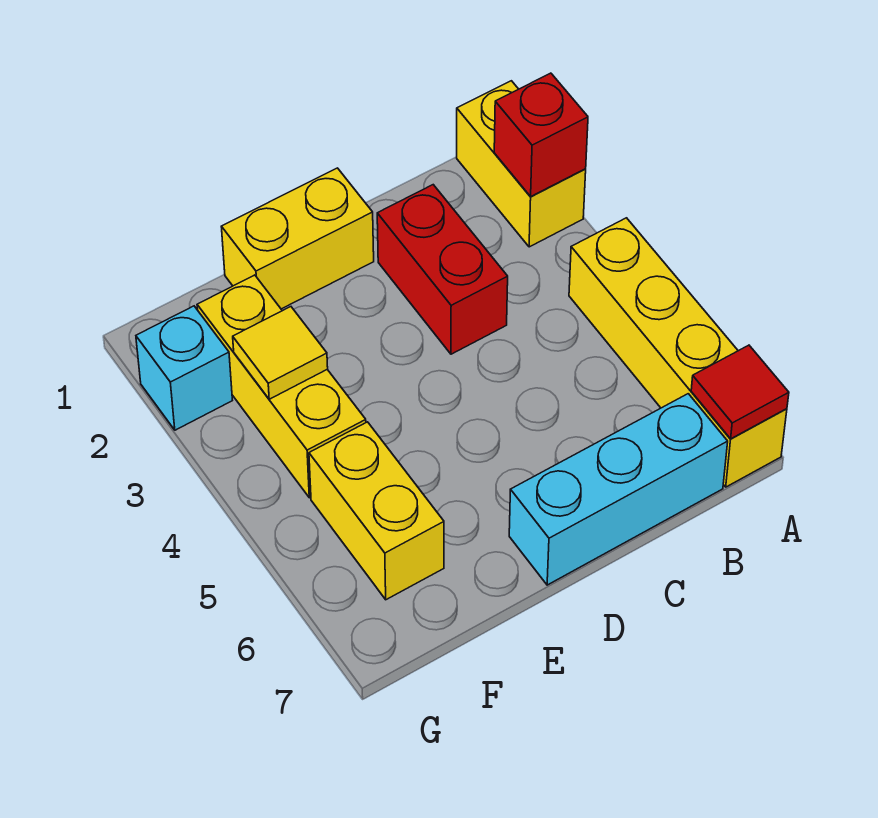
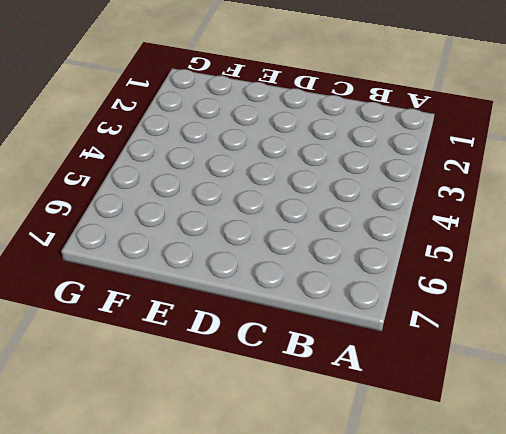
none -> yellow brick A1:A2 level 1
none -> yellow brick A4:A7 level 1

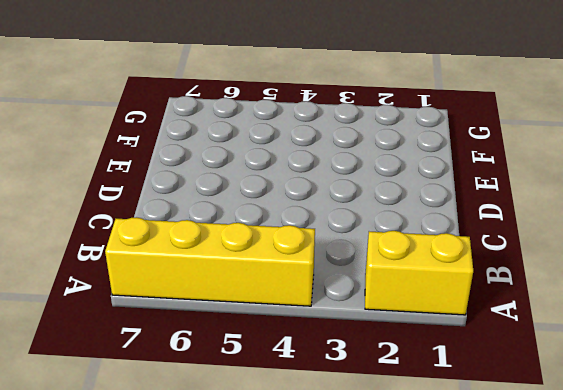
none -> cyan brick B7:D7 level 1
none -> red brick C2:C3 level 1

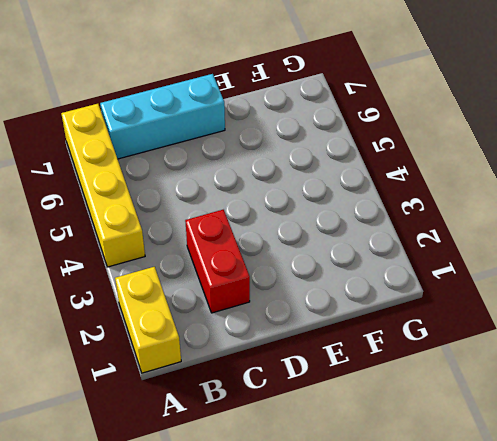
none -> yellow brick D1:E1 level 1
none -> yellow brick F2:F4 level 1

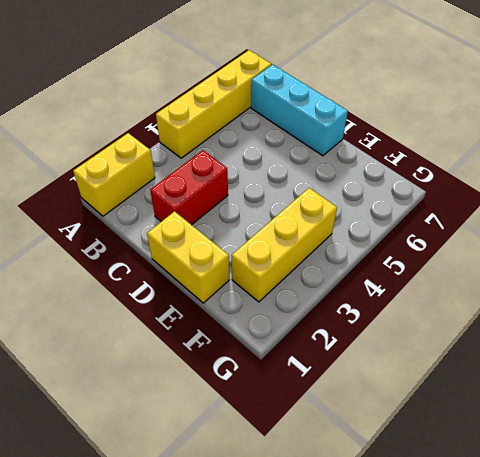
none -> yellow brick F5:F6 level 1
none -> cyan brick G2 level 1

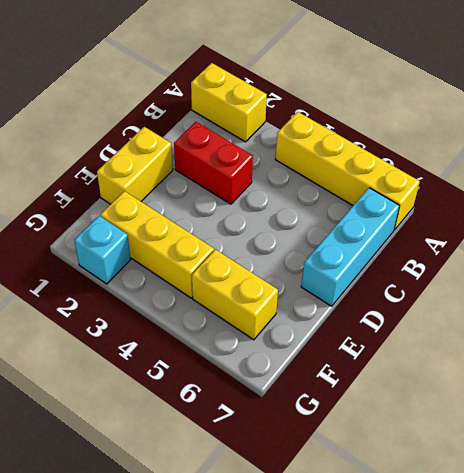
none -> red brick A2 level 2
none -> red tile A7 level 2

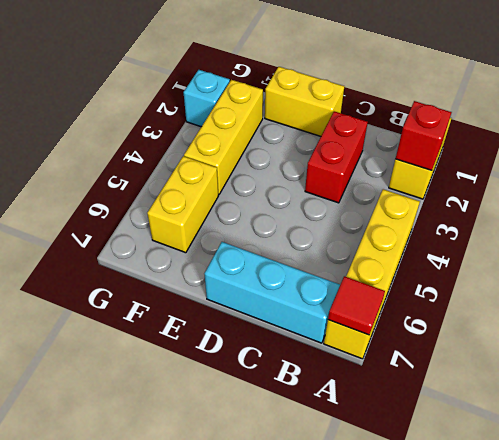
none -> yellow tile F3 level 2

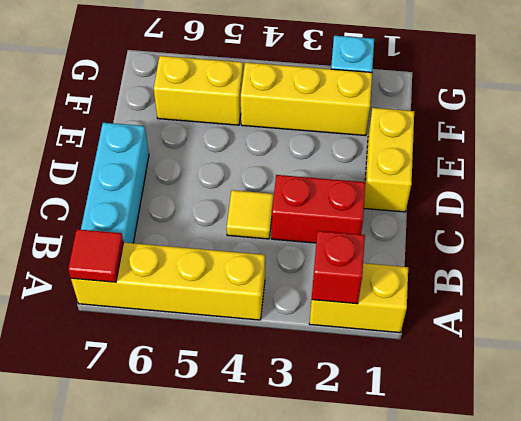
yellow tile C4 level 1 -> yellow tile F3 level 2

